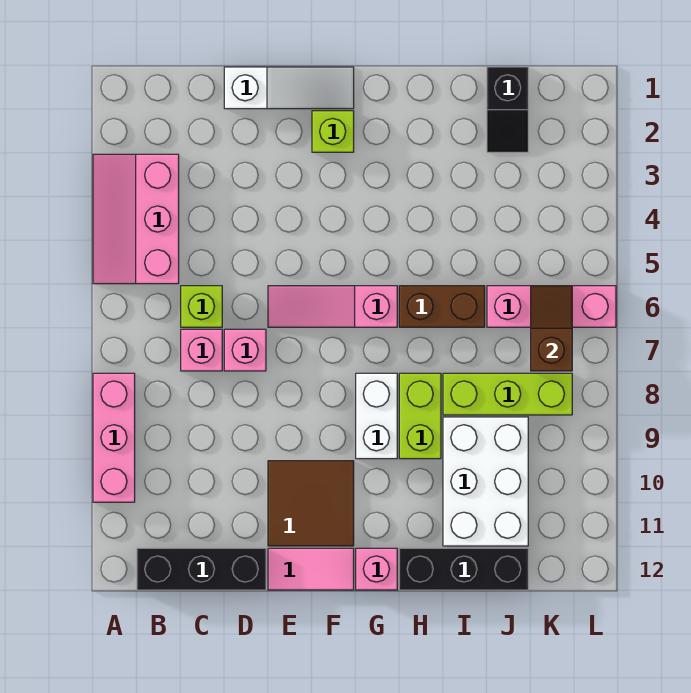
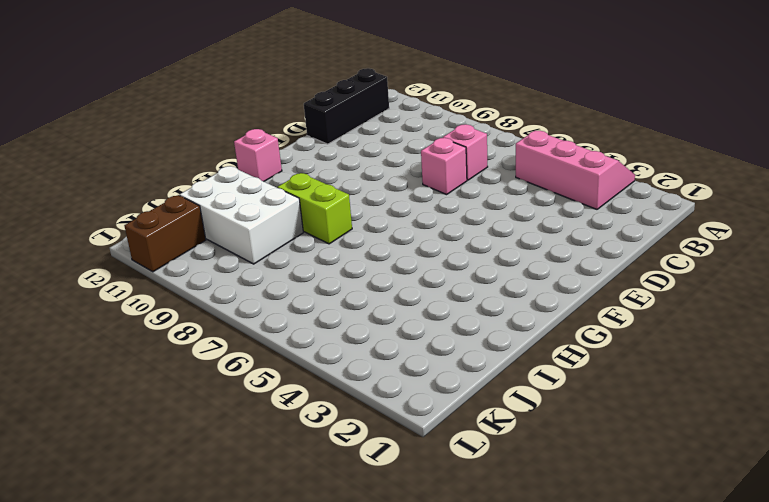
brown brick K11:L11 level 1 -> brown brick H6:I6 level 1
none -> pink brick A8:A10 level 1
none -> lime brick C6 level 1
none -> white slope D1:F1 level 1 top D

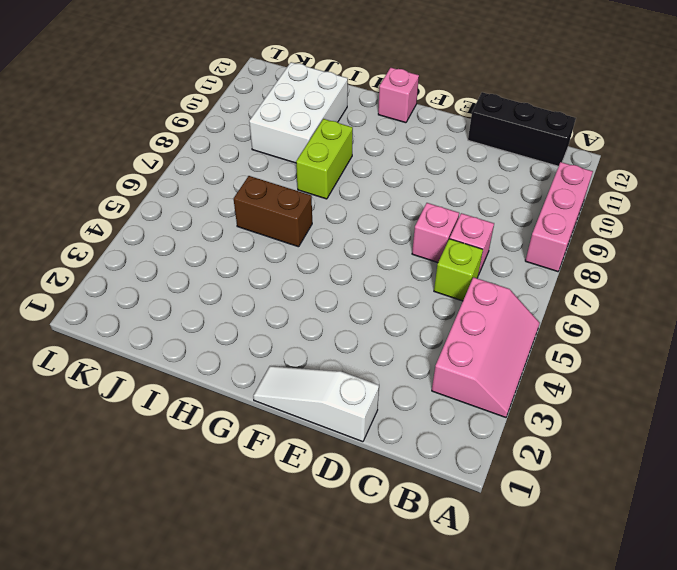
none -> pink slope E6:G6 level 1 top G
none -> brown tile E10:F11 level 1
none -> pink tile E12:F12 level 1

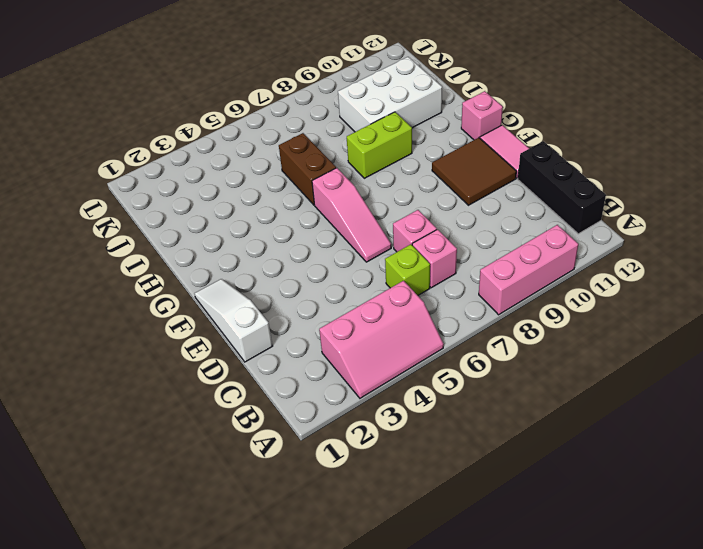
none -> lime brick F2 level 1
none -> white brick G8:G9 level 1
none -> black brick H12:J12 level 1

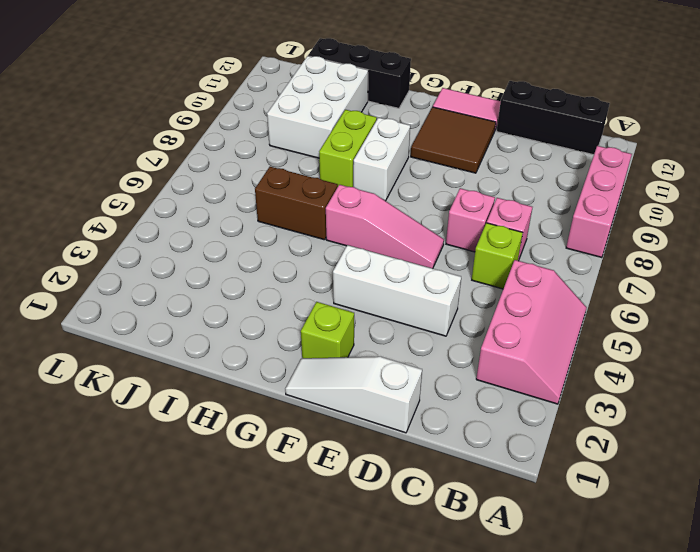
white brick D4:F4 level 1 -> none
none -> pink brick G12 level 1
none -> lime brick I8:K8 level 1
none -> black slope J1:J2 level 1 top 1

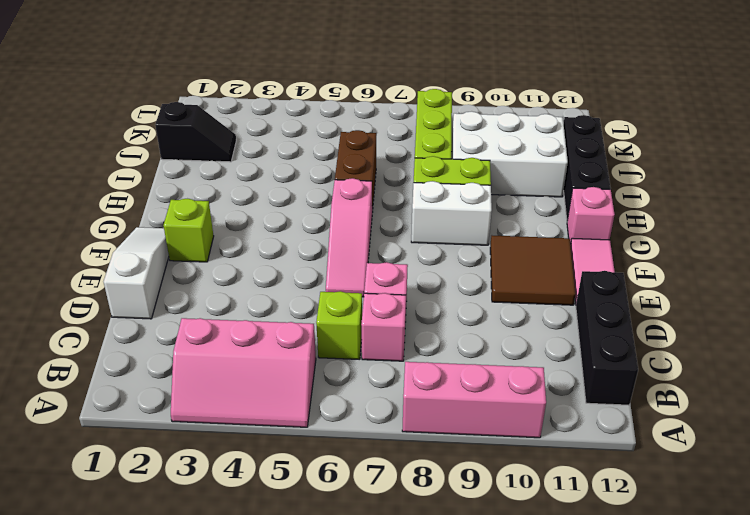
none -> pink brick J6:L6 level 1
none -> brown slope K6:K7 level 2 top 7

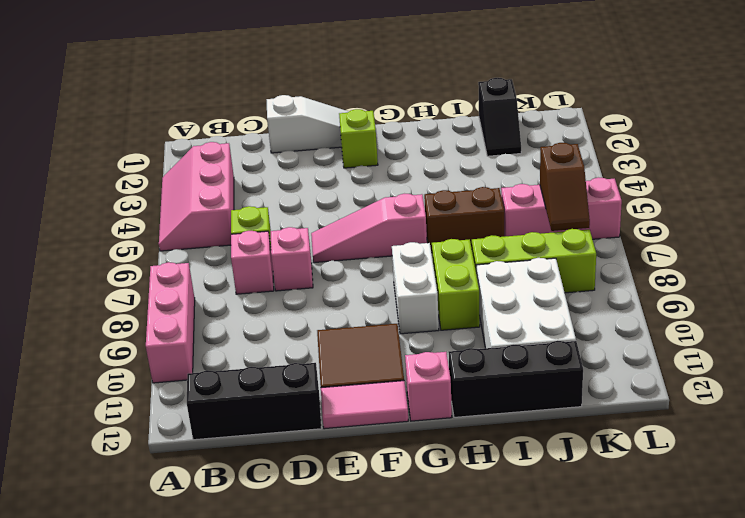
brown slope K6:K7 level 2 top 6 -> brown slope K6:K7 level 2 top 7

